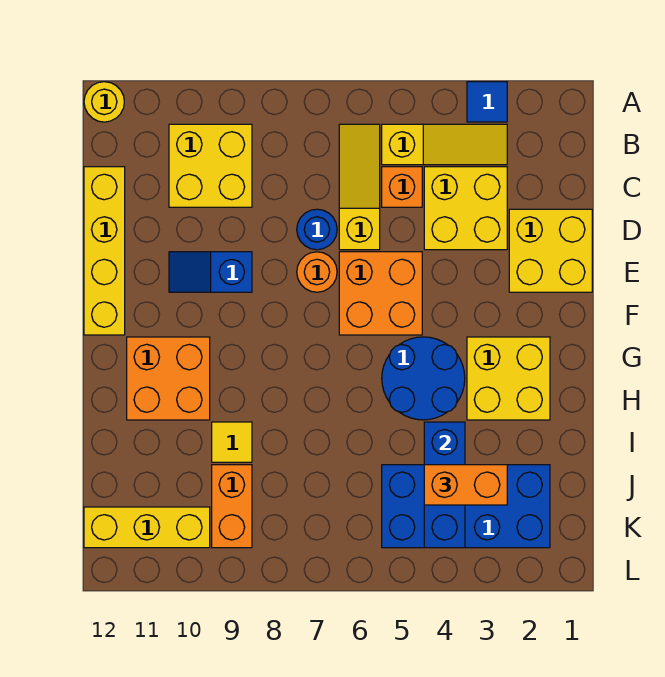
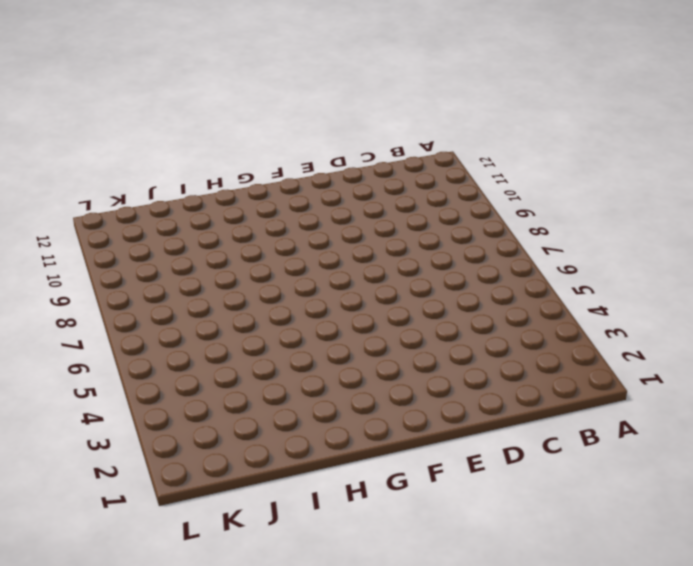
none -> blue tile A3 level 1
none -> yellow round brick A12 level 1
none -> yellow slope B3:B5 level 1 top 5

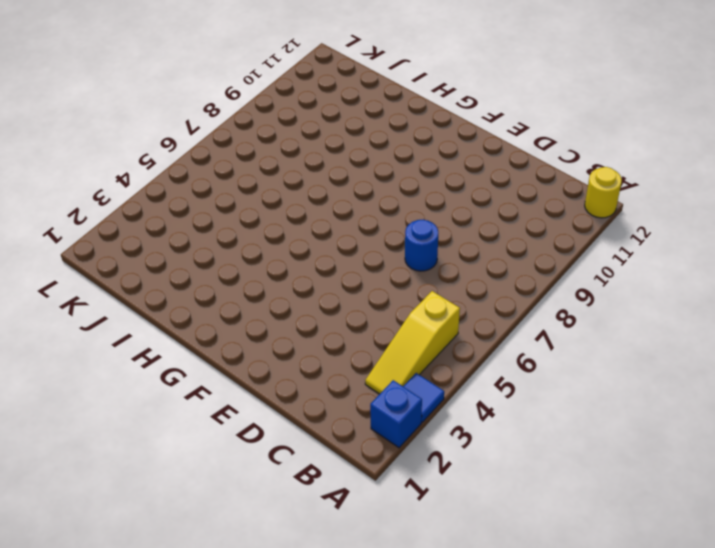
blue brick A2 level 1 -> none
none -> yellow slope B6:D6 level 1 top D
none -> yellow brick B9:C10 level 1
none -> yellow brick C3:D4 level 1

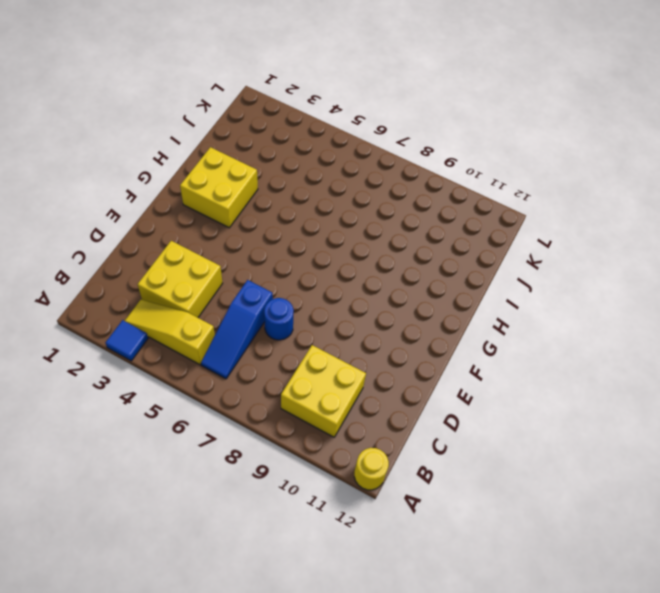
blue slope B6:D6 level 1 top D -> yellow slope B6:D6 level 1 top D
none -> orange brick C5 level 1
none -> yellow brick C12:F12 level 1
none -> yellow brick D1:E2 level 1

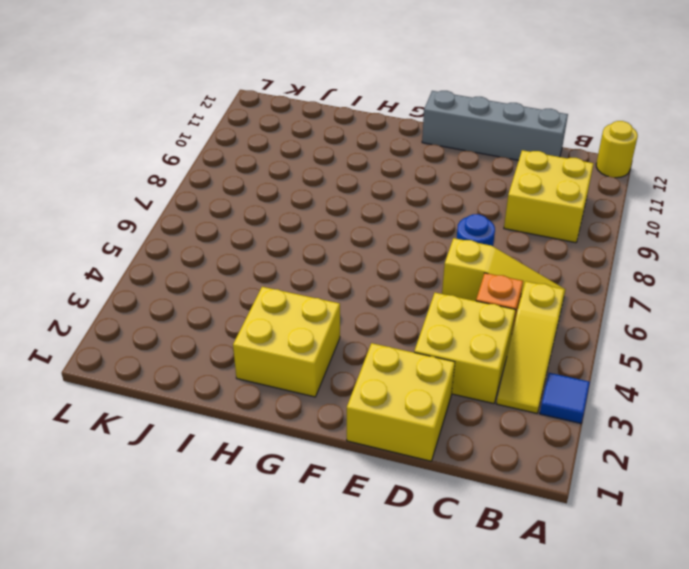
grey brick C12:F12 level 1 -> yellow brick C12:F12 level 1
none -> orange brick E5:F6 level 1
none -> orange round brick E7 level 1
none -> blue slope E9:E10 level 1 top 9

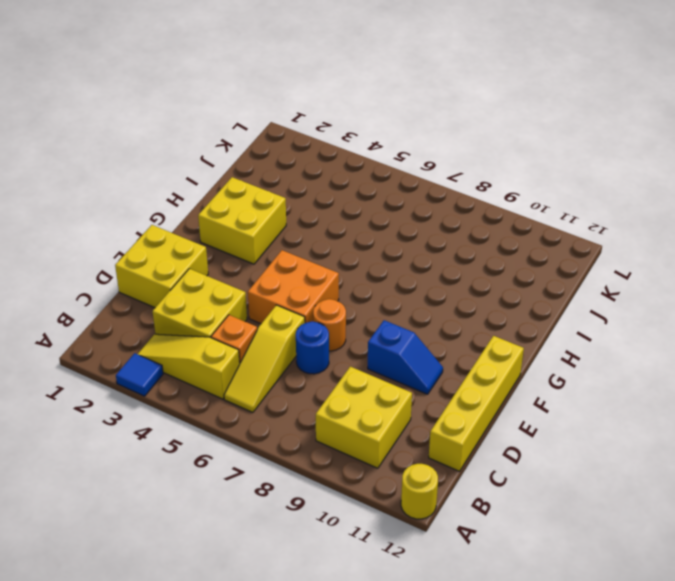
none -> blue round brick G4:H5 level 1
none -> orange brick G10:H11 level 1
none -> yellow tile I9 level 1

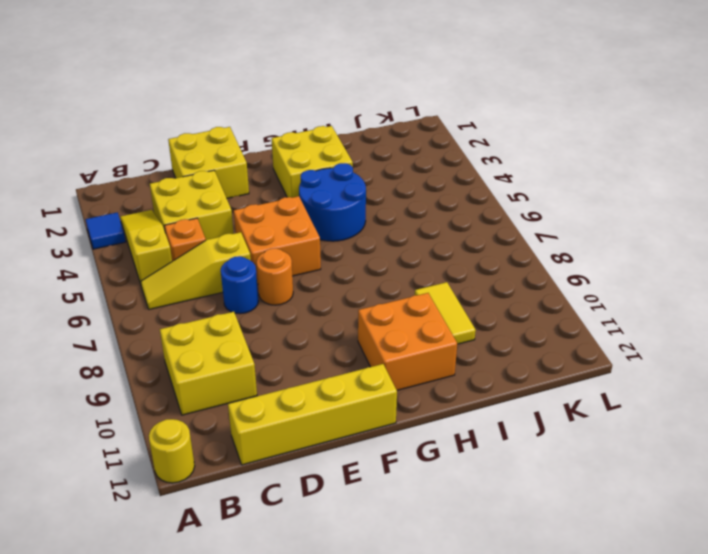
yellow tile I9:I10 level 1 -> yellow tile I9 level 1
none -> blue slope E9:E10 level 1 top 9
none -> blue brick J2:K5 level 1
none -> orange brick J9:K9 level 1

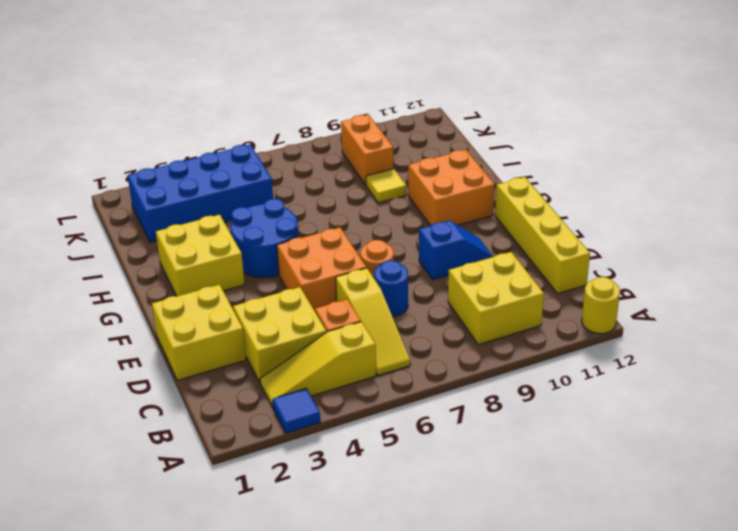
none -> yellow brick K10:K12 level 1
none -> blue brick I4:K4 level 2
none -> orange brick J3:J4 level 3

